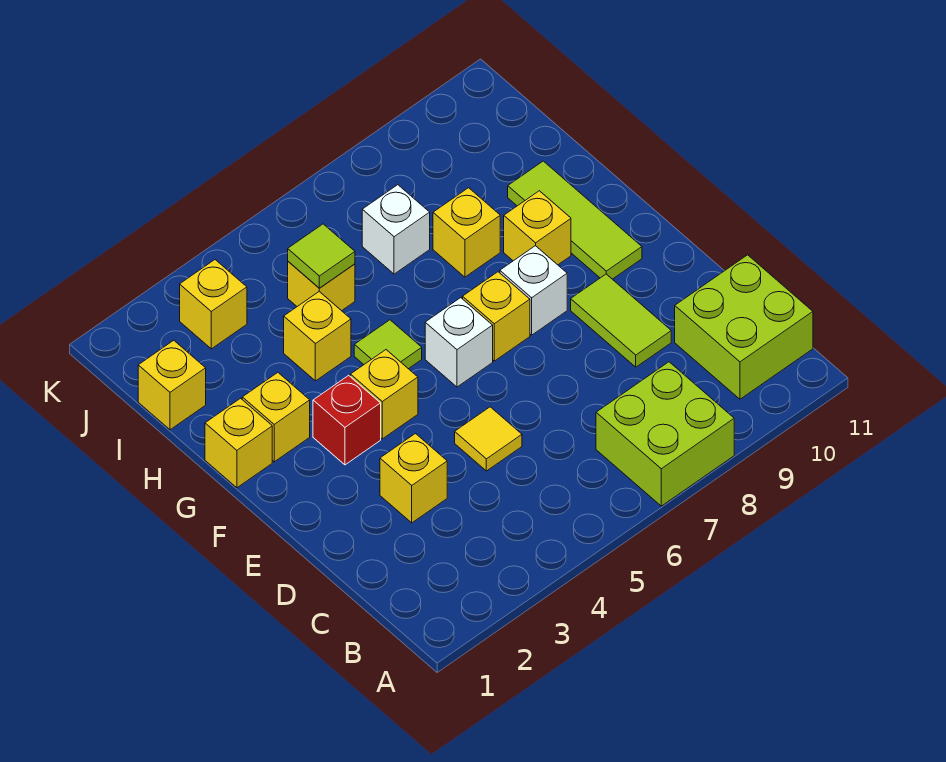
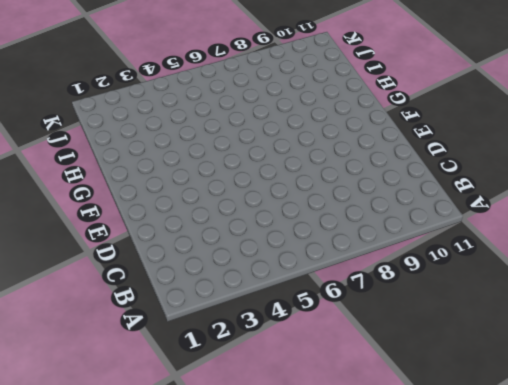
none -> lime brick A7:B8 level 1
none -> lime brick B10:C11 level 1
none -> yellow brick D3 level 1

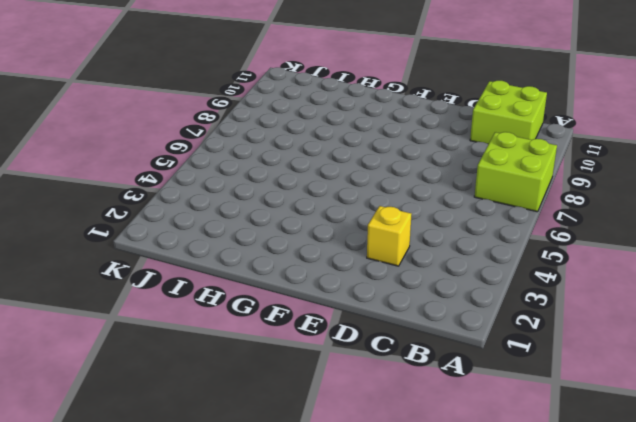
none -> yellow tile D5 level 1
none -> lime tile D9:E9 level 1
none -> red brick F3 level 1

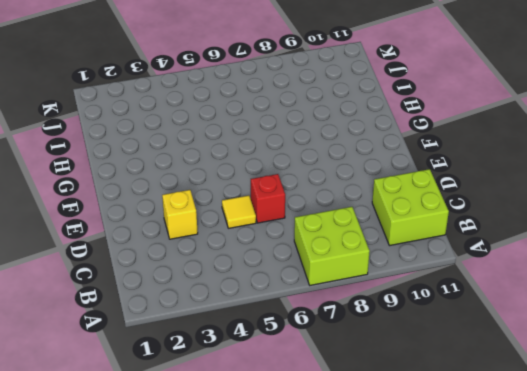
red brick D6 level 1 -> red brick F3 level 1
none -> lime tile D9:E9 level 1
none -> yellow brick F4 level 1
none -> white brick F6 level 1

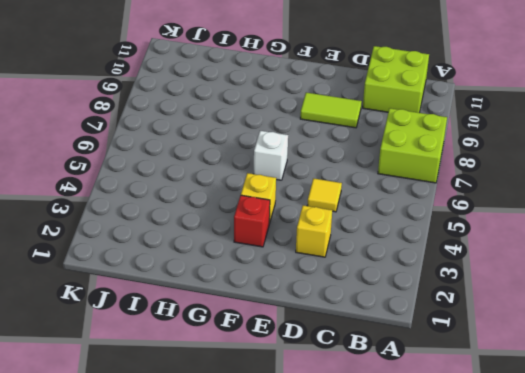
none -> yellow brick F7 level 1
none -> white brick F8 level 1
none -> lime tile F10:H10 level 1

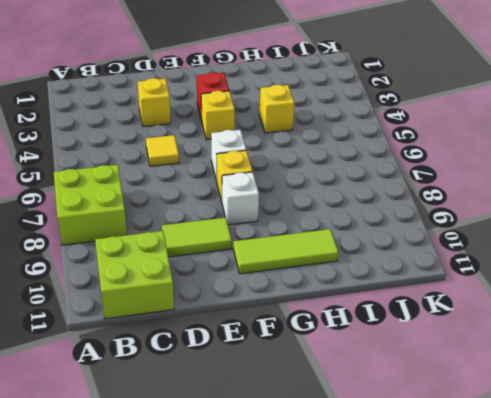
none -> yellow brick G1 level 1
none -> yellow brick G2 level 1
none -> lime tile G5 level 1

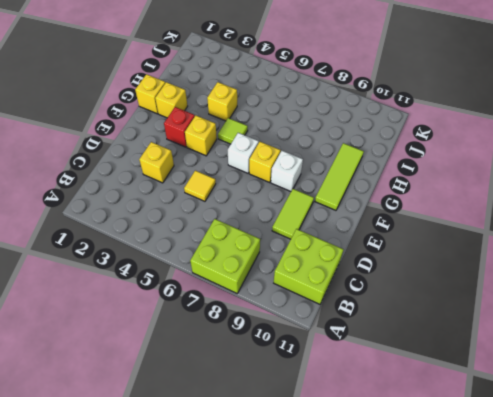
none -> yellow brick G9 level 1
none -> yellow brick H8 level 1
none -> yellow brick I1 level 1

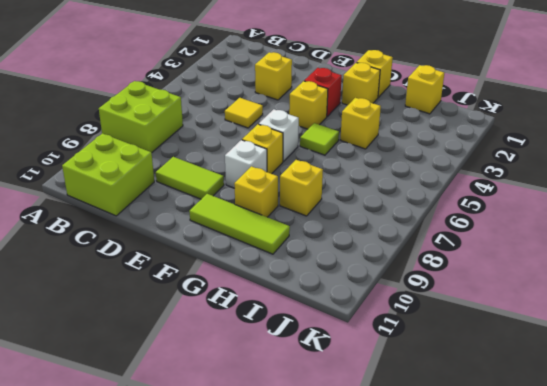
none -> yellow brick I5 level 1
none -> white brick I7 level 1
none -> yellow brick J3 level 1

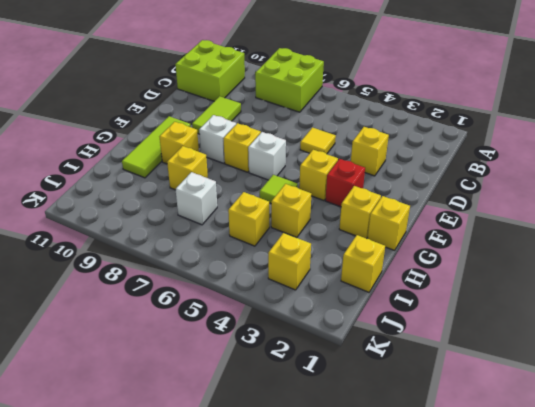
none -> lime tile I5 level 2

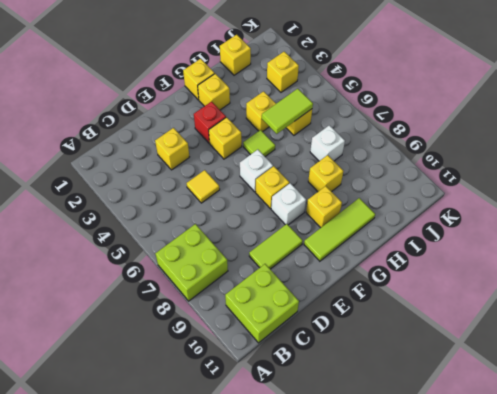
lime tile H5:I5 level 2 -> lime tile I5 level 2

